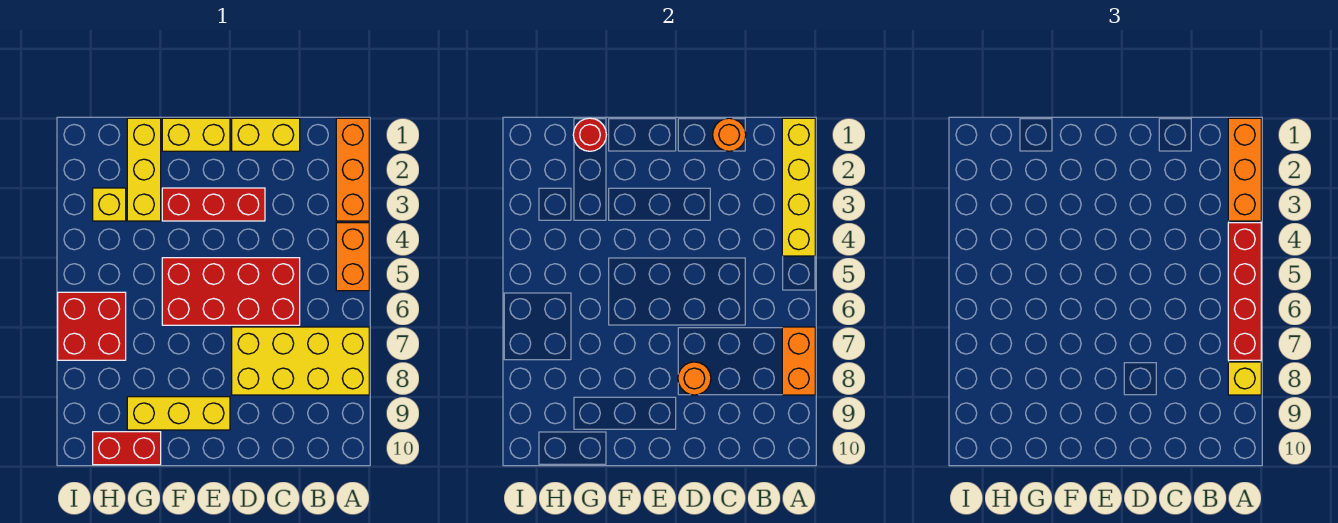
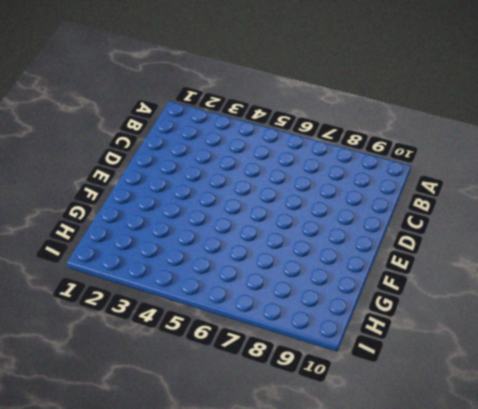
none -> orange brick A1:A3 level 1
none -> orange brick A4:A5 level 1
none -> yellow brick A7:D8 level 1

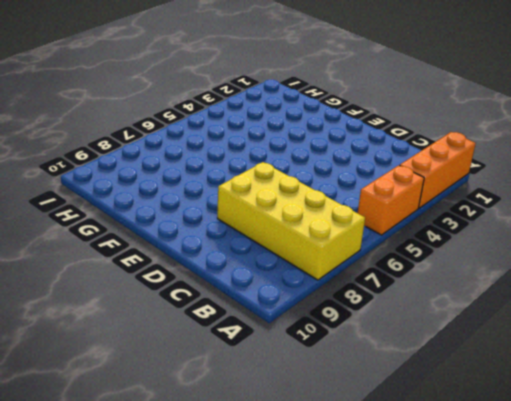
none -> yellow brick C1:D1 level 1
none -> red brick C5:F6 level 1
none -> red brick D3:F3 level 1

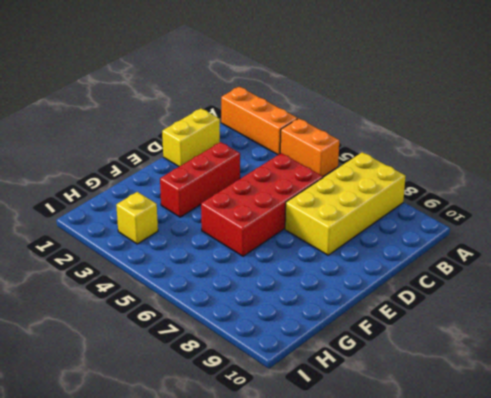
none -> yellow brick E1:F1 level 1
none -> yellow brick E9:G9 level 1
none -> yellow brick G1:G3 level 1

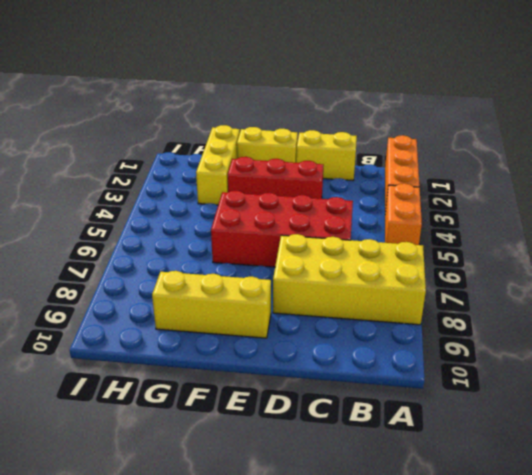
none -> red brick G10:H10 level 1
none -> yellow brick H3 level 1
none -> red brick H6:I7 level 1

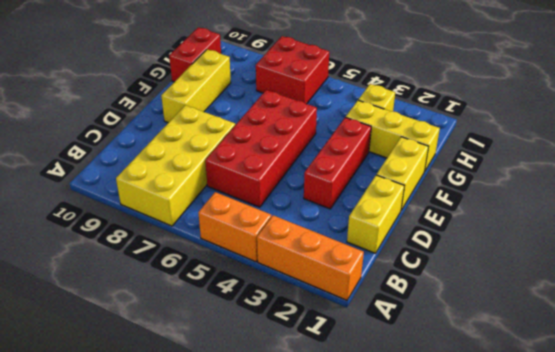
none -> yellow brick A1:A4 level 2
none -> orange brick A7:A8 level 2
none -> orange round brick C1 level 2

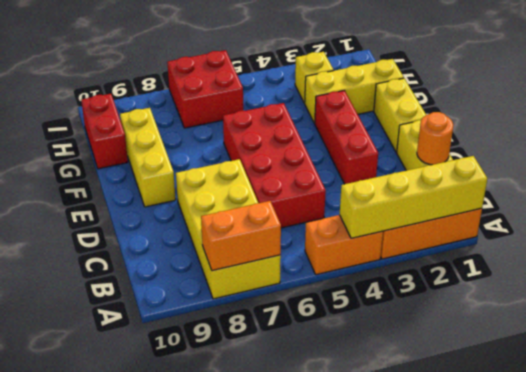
none -> orange round brick D8 level 2
none -> red round brick G1 level 2
none -> orange brick A1:A3 level 3

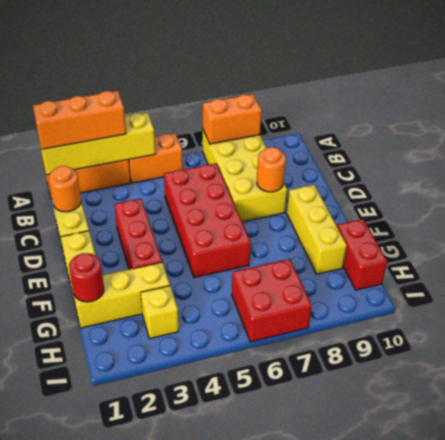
none -> red brick A4:A7 level 3
none -> yellow brick A8 level 3

